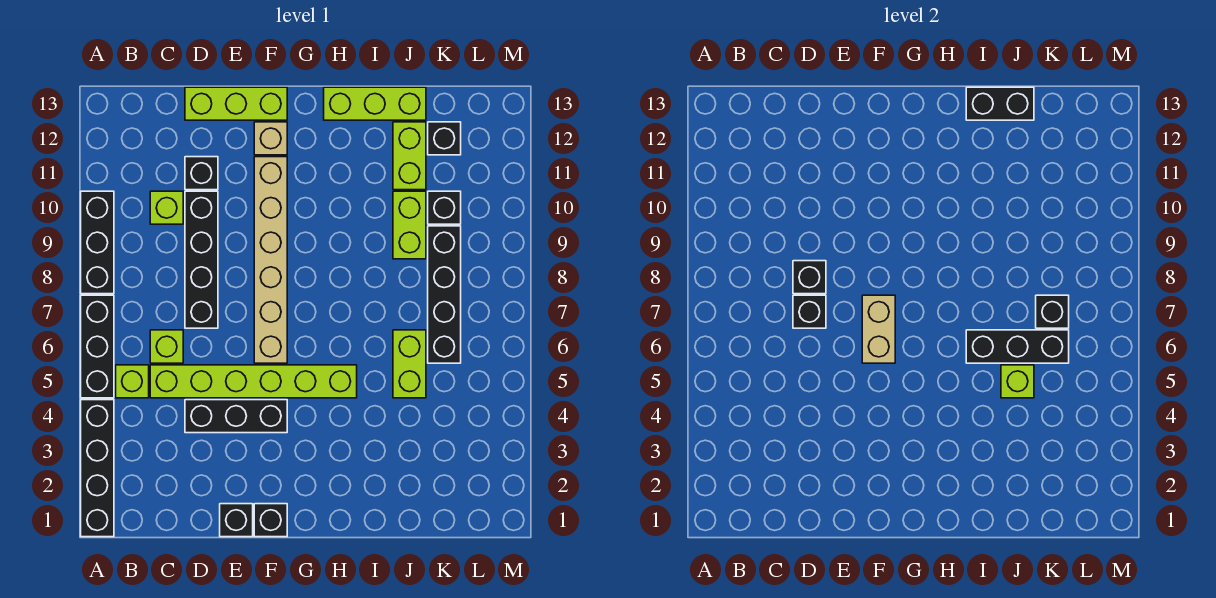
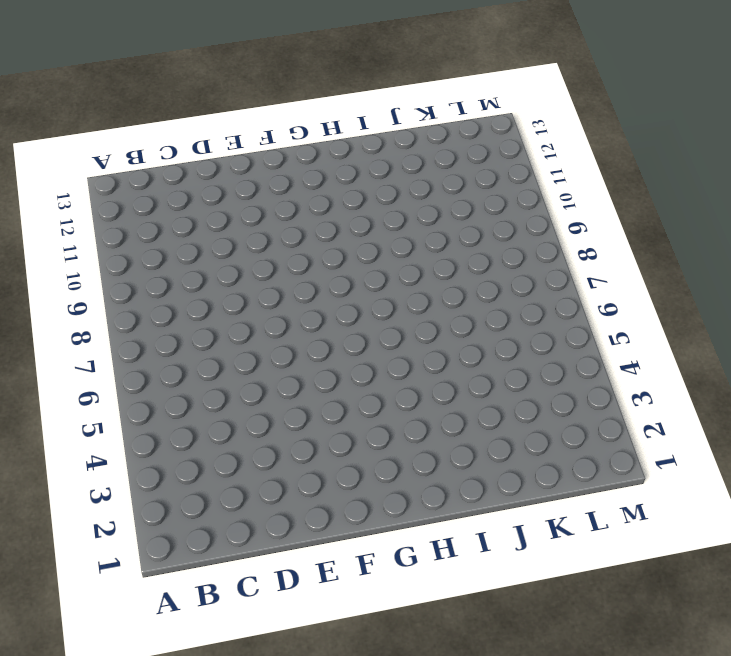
none -> black brick A1:A4 level 1
none -> black brick A5:A7 level 1
none -> black brick A8:A10 level 1

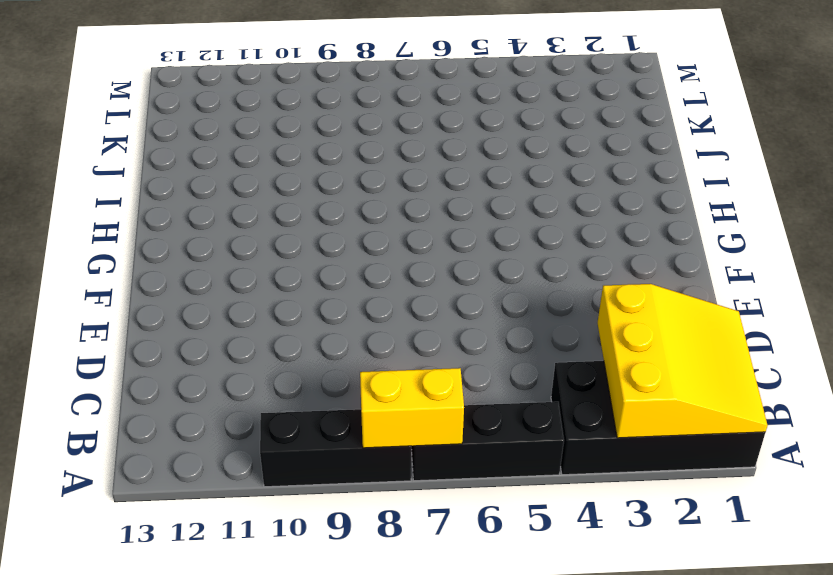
black brick A1:B4 level 1 -> black brick A1:A4 level 1
yellow slope A1:C3 level 2 top 3 -> none
yellow brick A7:A8 level 2 -> none
none -> lime brick B5 level 1
none -> lime brick C5:H5 level 1
none -> lime brick C6 level 1

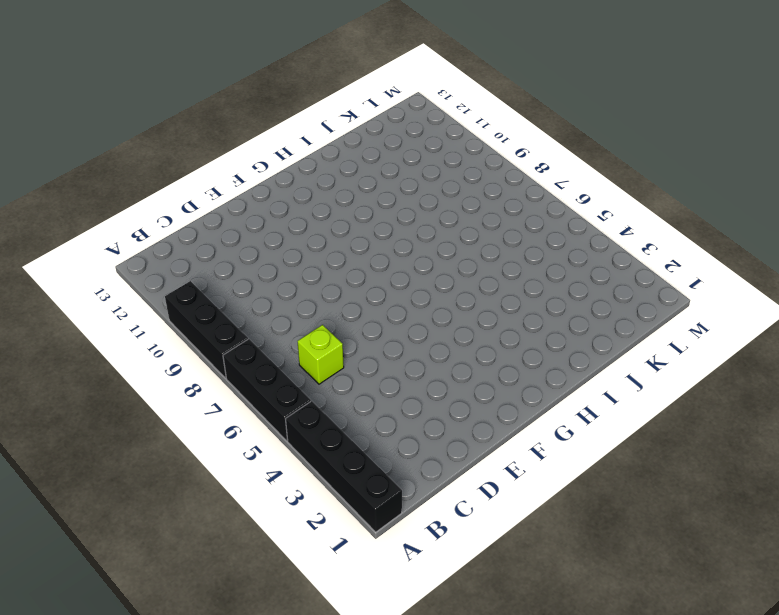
none -> lime brick B5 level 1
none -> lime brick C5:H5 level 1
none -> lime brick C10 level 1

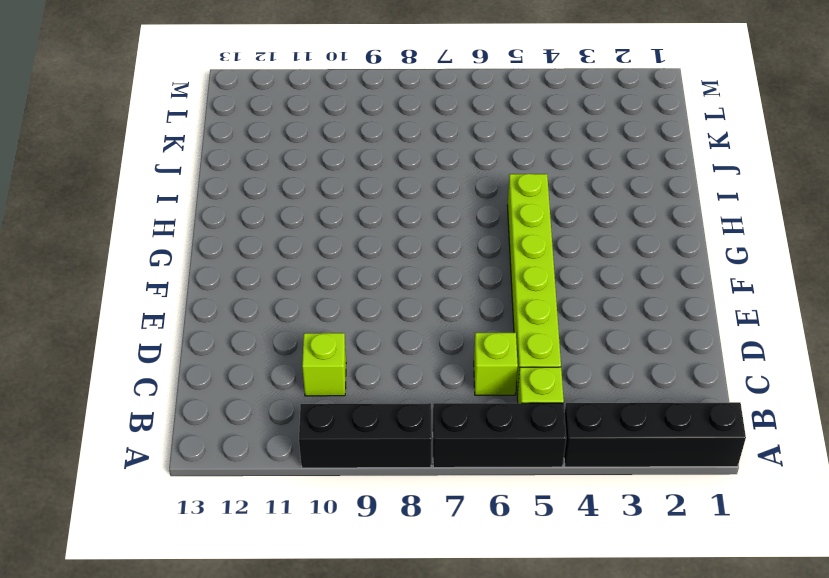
none -> black brick D4:F4 level 1
none -> black brick D7:D10 level 1
none -> black brick D11 level 1

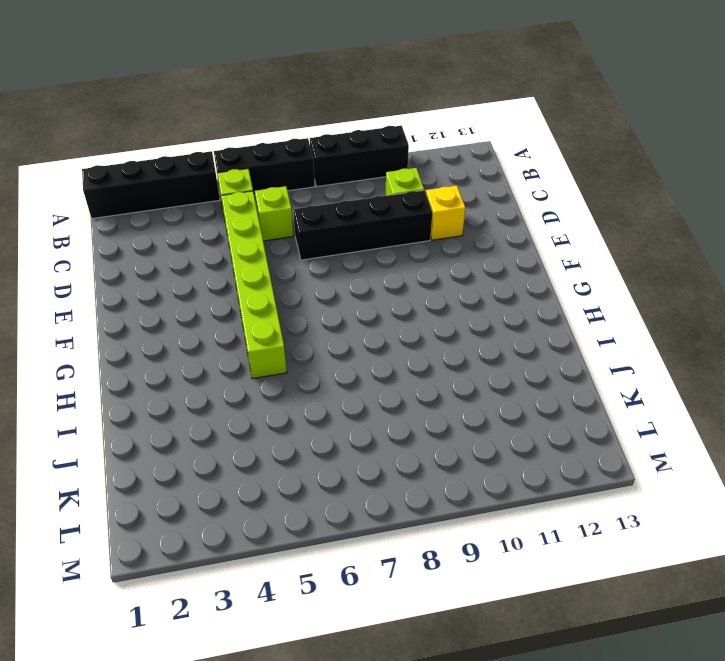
yellow brick D11 level 1 -> black brick D11 level 1
none -> black brick D4:F4 level 1
none -> lime brick D13:F13 level 1
none -> black brick E1 level 1

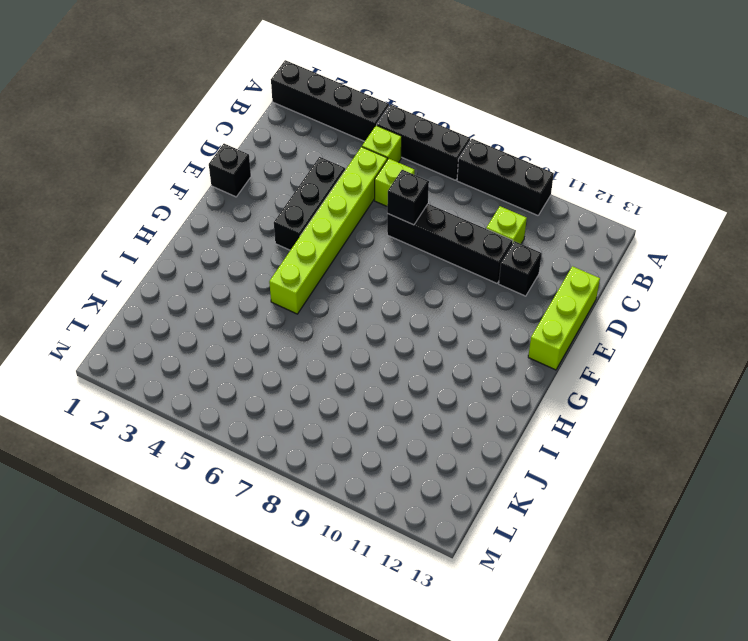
none -> black brick F1 level 1
none -> tan brick F6:F11 level 1
none -> tan brick F12 level 1

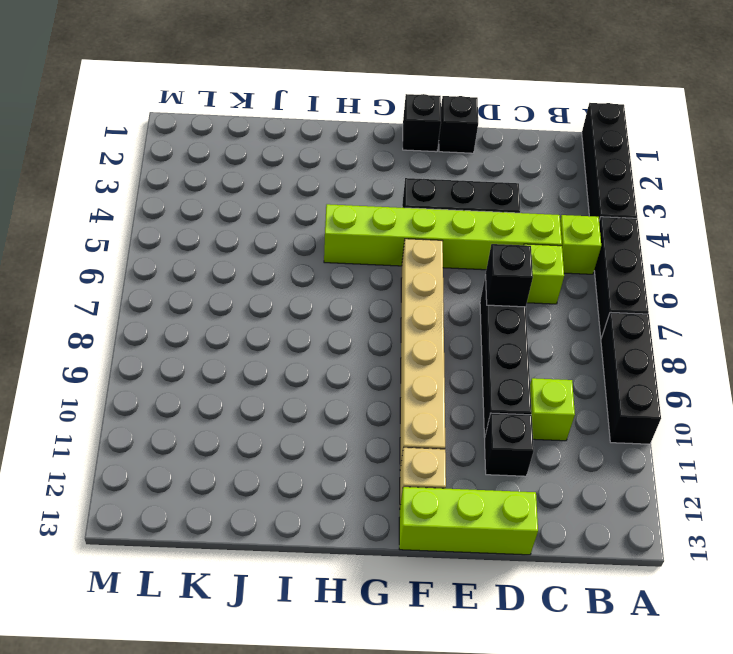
none -> lime brick H13:J13 level 1
none -> lime brick J5:J6 level 1
none -> lime brick J9:J10 level 1

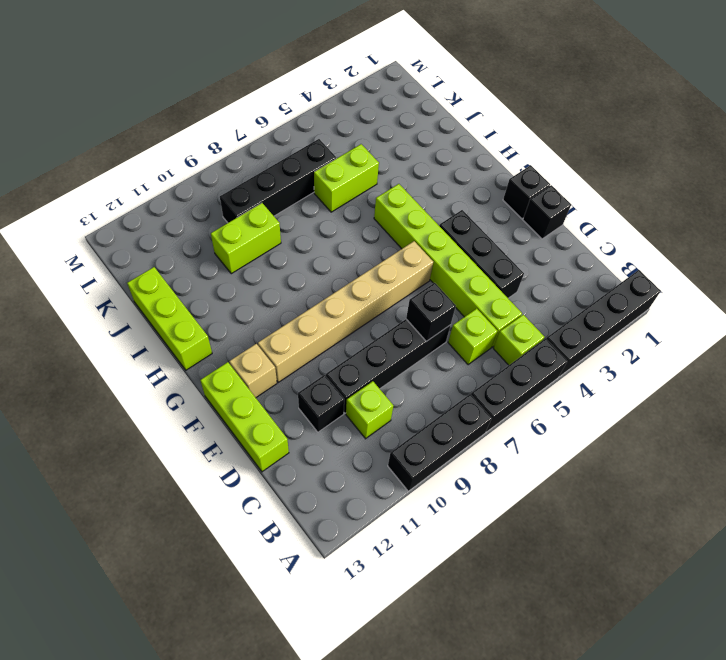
none -> lime brick J11:J12 level 1
none -> black brick K10 level 1
none -> black brick K12 level 1

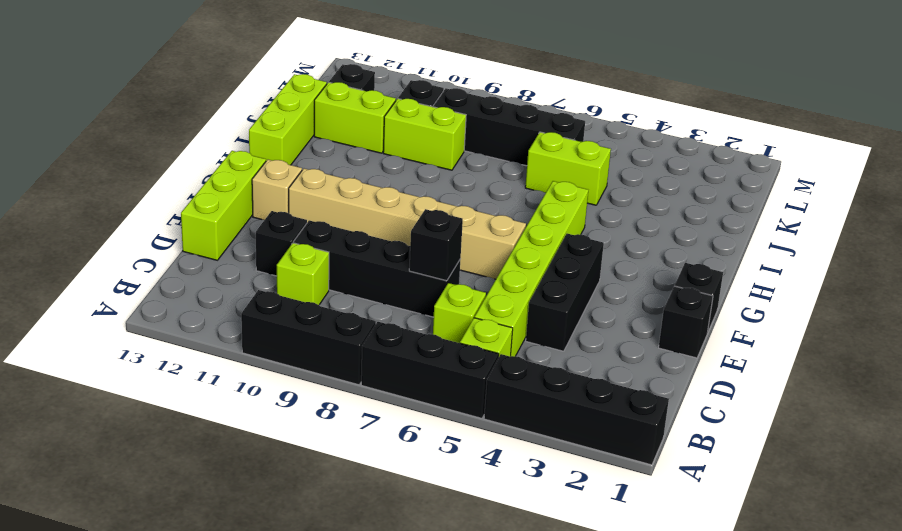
none -> black brick D8 level 2
none -> tan brick F6:F7 level 2
none -> black brick I6:K6 level 2

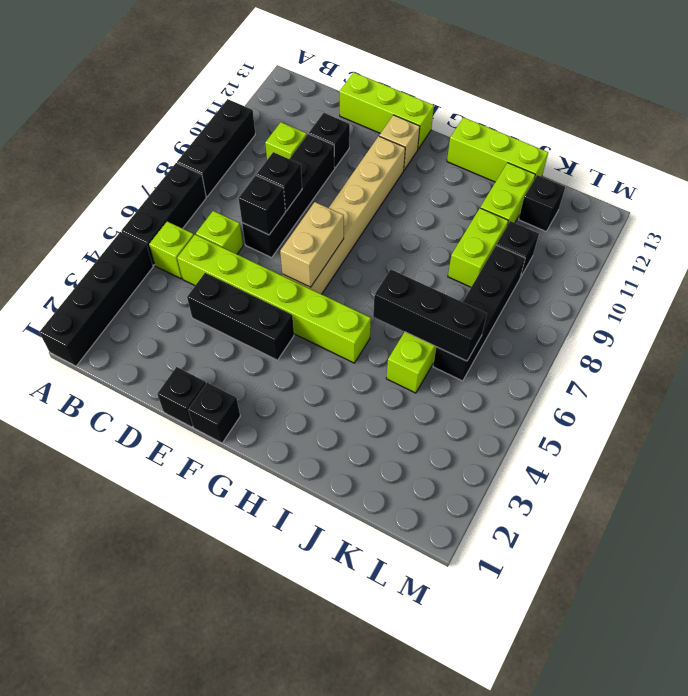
none -> black brick I13:J13 level 2
none -> lime brick J5 level 2
none -> black brick K7 level 2

